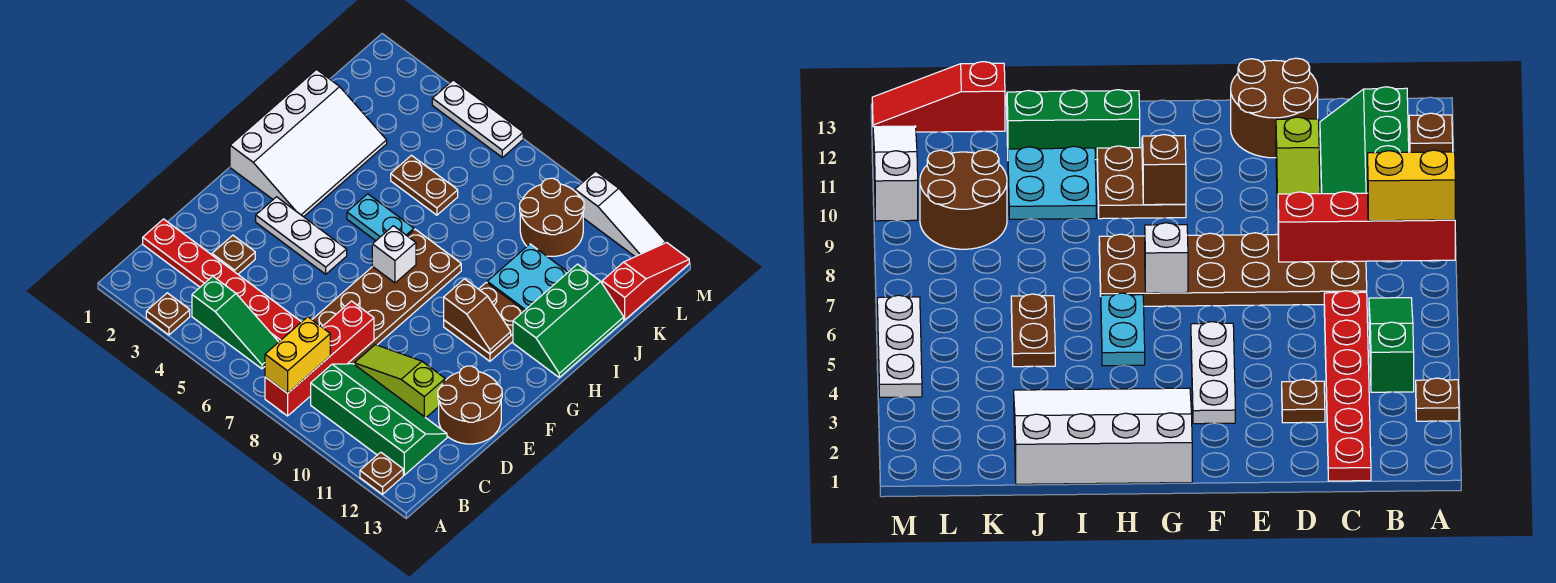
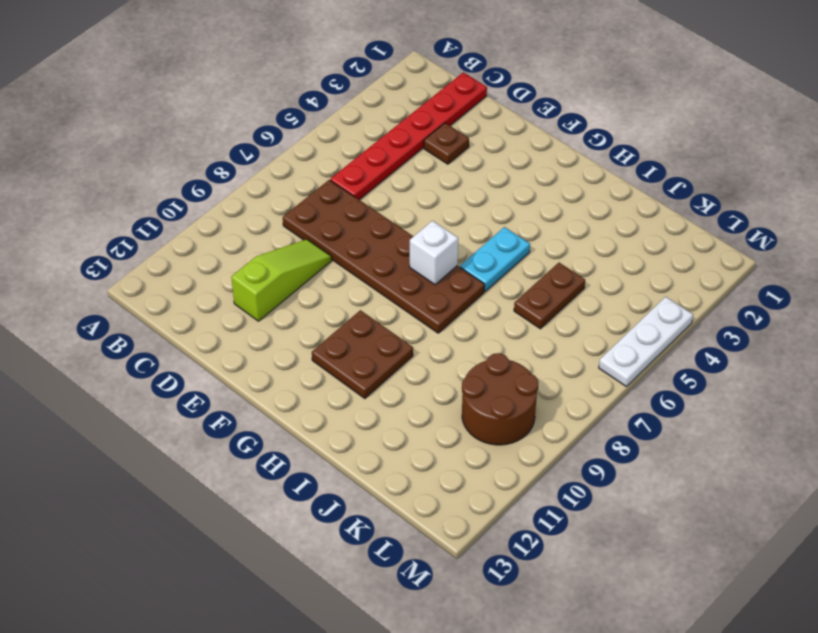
none -> brown plate A3 level 1
none -> brown plate A12 level 1
none -> green slope B4:B6 level 1 top 4

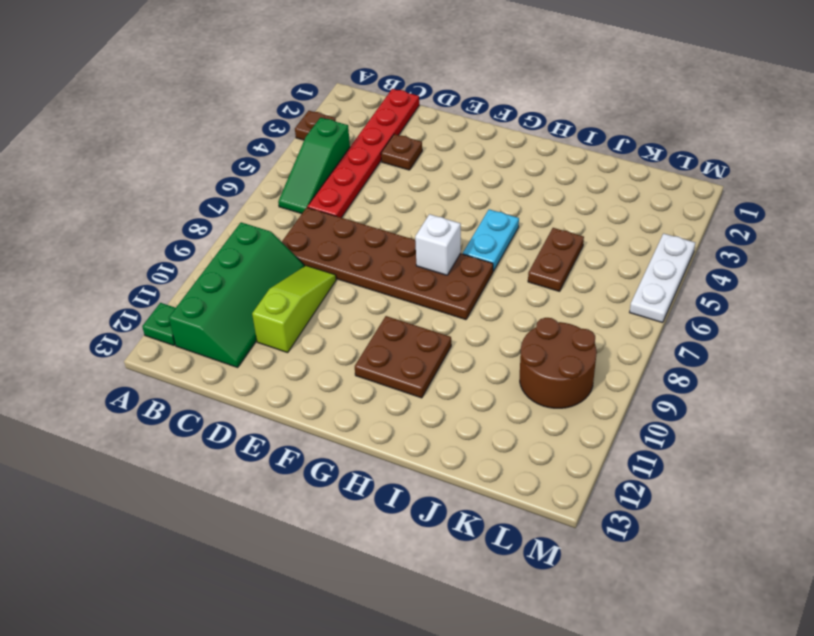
green plate A12 level 1 -> brown plate A12 level 1
none -> brown round brick D12:E13 level 1
none -> white plate F3:F5 level 1
none -> white slope G1:J3 level 1 top 1

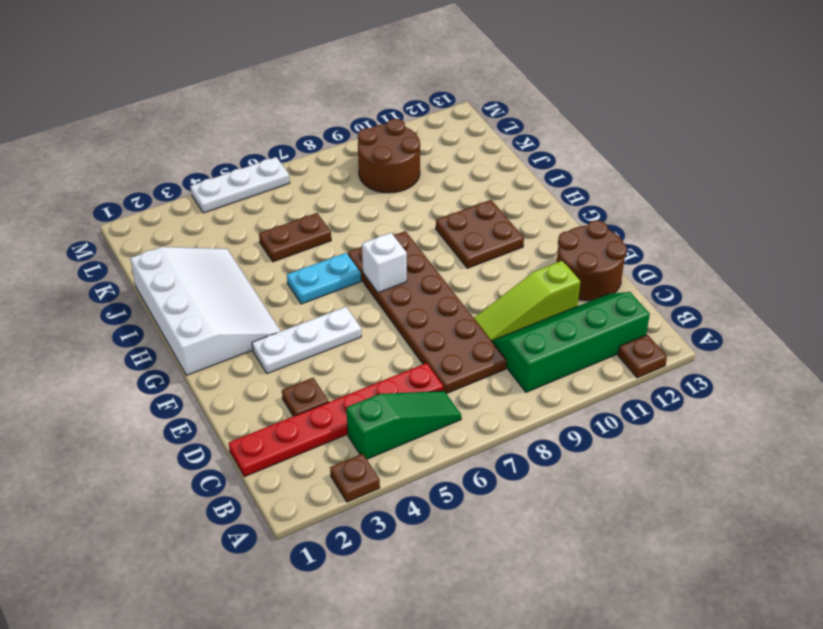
none -> green slope H12:J13 level 1 top 12
none -> cyan plate I10:J11 level 1
none -> red slope K13:M13 level 1 top K

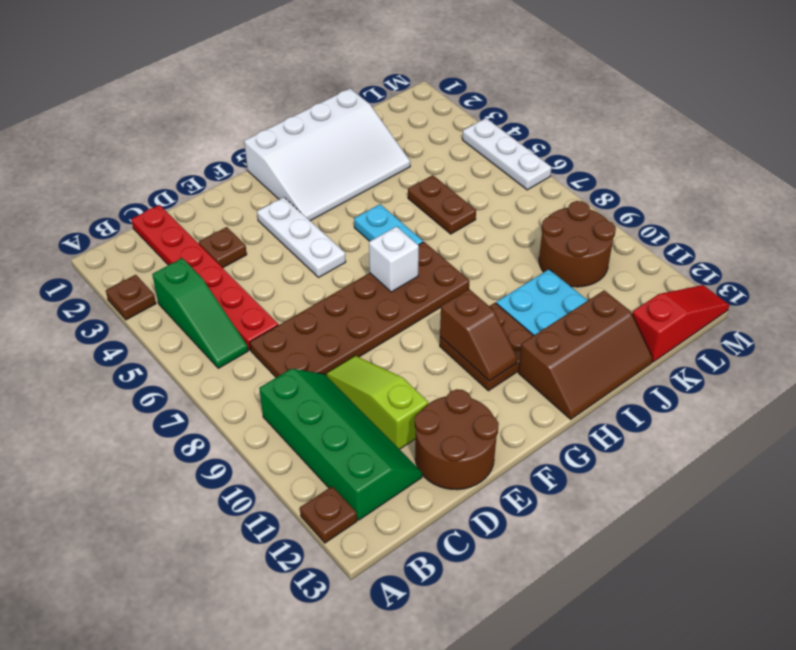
brown slope H12:J13 level 1 top 12 -> green slope H12:J13 level 1 top 12
none -> white slope M10:M12 level 1 top 10
none -> red brick A8:D8 level 2
none -> yellow brick A8:B8 level 3

